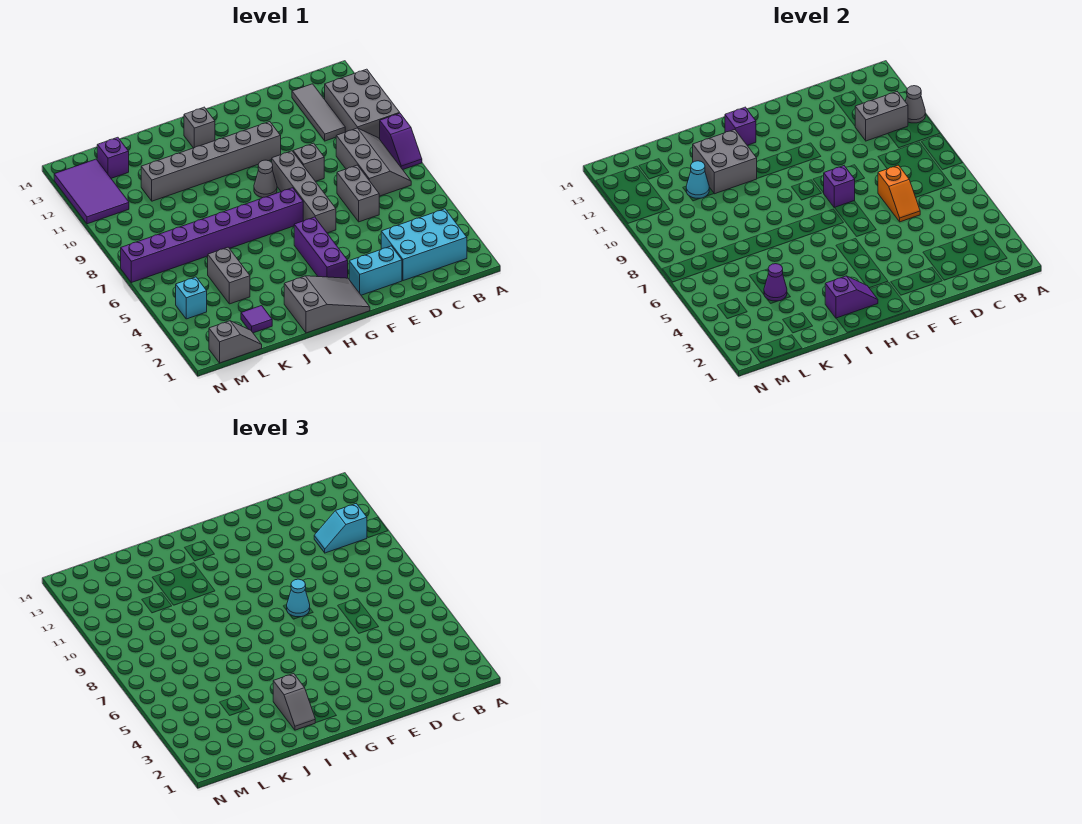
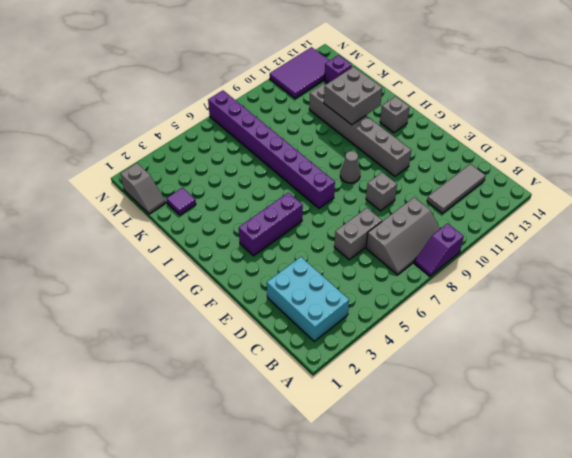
none -> grey brick A10:B12 level 1
none -> cyan brick E2:F2 level 1
none -> grey brick F6:F9 level 1
none -> grey slope G1:I2 level 1 top I

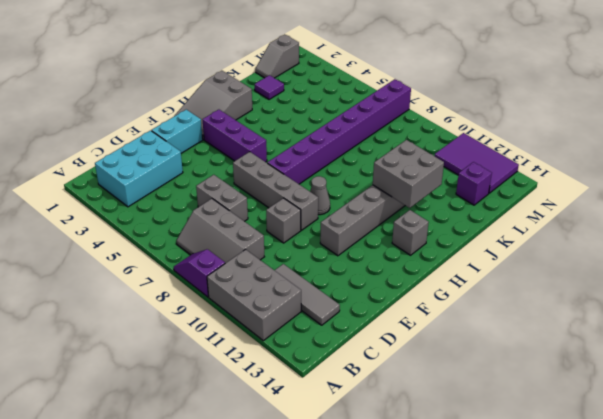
none -> grey brick K4:K5 level 1
none -> cyan brick M4 level 1
none -> grey cone A11 level 2
none -> grey brick B11:C11 level 2

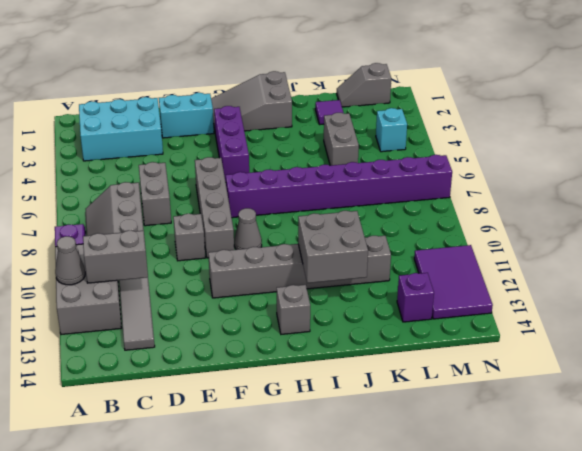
none -> orange slope D6:D7 level 2 top 7
none -> purple brick F8 level 2
none -> purple slope H2:I2 level 2 top I
none -> purple brick H13 level 2

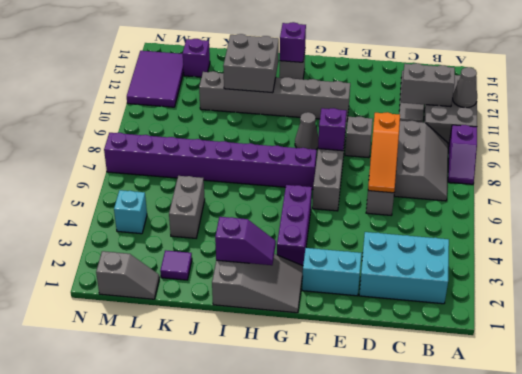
orange slope D6:D8 level 2 top 8 -> orange slope D6:D7 level 2 top 7
none -> purple cone K4 level 2
none -> cyan cone K11 level 2
none -> cyan slope B11:C11 level 3 top B
none -> cyan cone F8 level 3

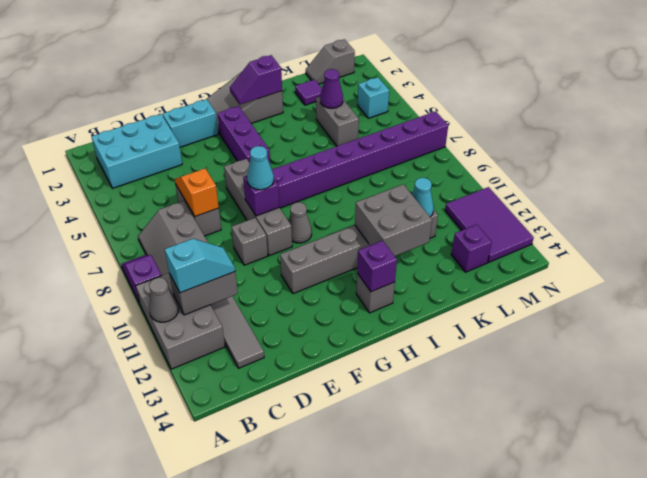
none -> grey slope I2:I3 level 3 top 3

